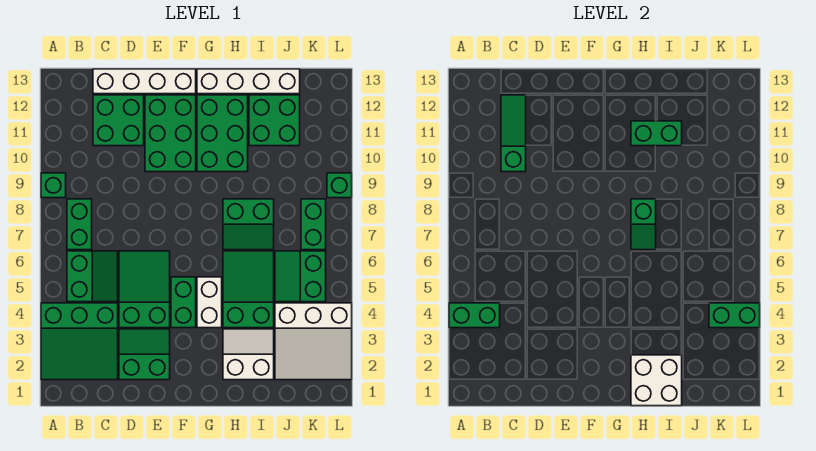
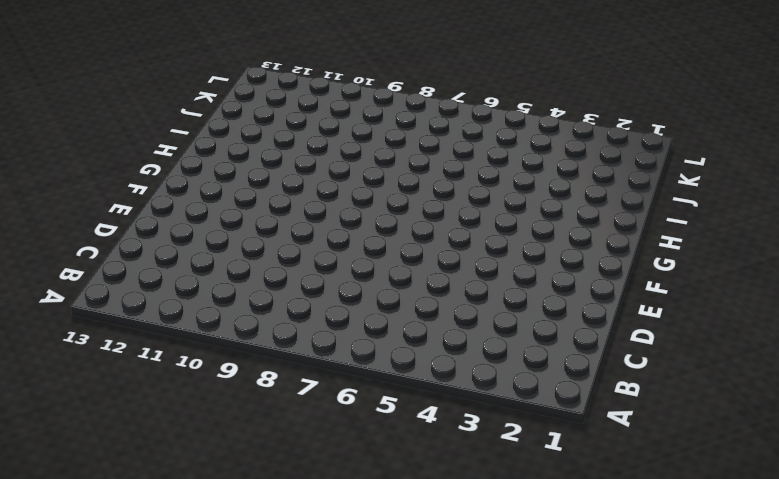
none -> green slope A2:C4 level 1 top 4
none -> green brick A9 level 1
none -> green slope B5:C6 level 1 top B

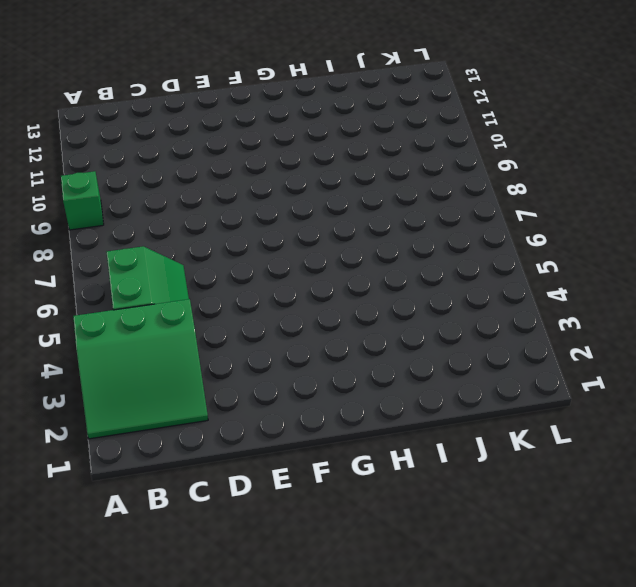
none -> green brick B7:B8 level 1
none -> green brick C11:D12 level 1
none -> white brick C13:F13 level 1

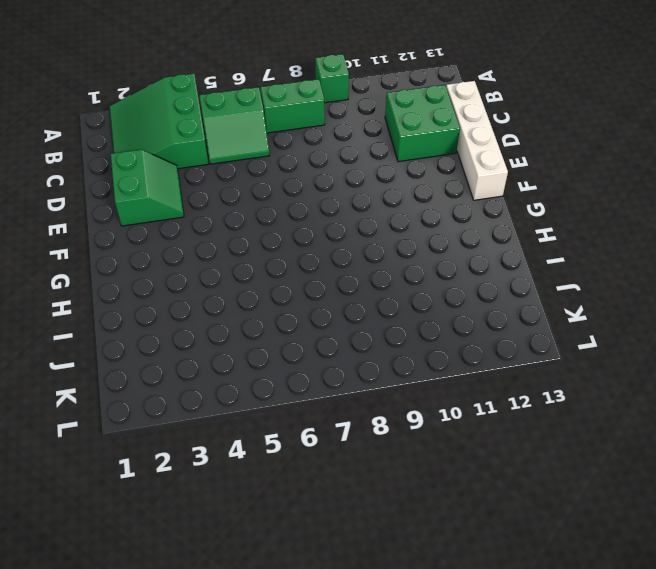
none -> green slope D4:E6 level 1 top 4
none -> green brick E10:F12 level 1
none -> green brick F4:F5 level 1

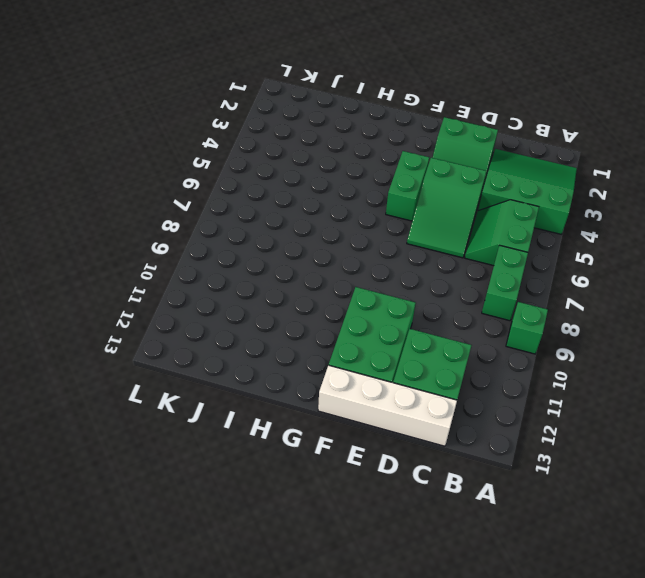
none -> white brick G4:G5 level 1
none -> green brick G10:H12 level 1
none -> white brick G13:J13 level 1

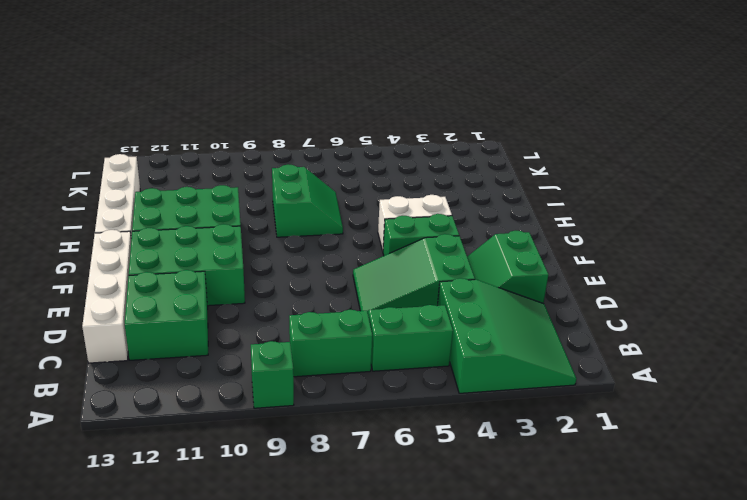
none -> white slope H2:I3 level 1 top 2
none -> green slope H4:I6 level 1 top 4
none -> green brick I11:J12 level 1

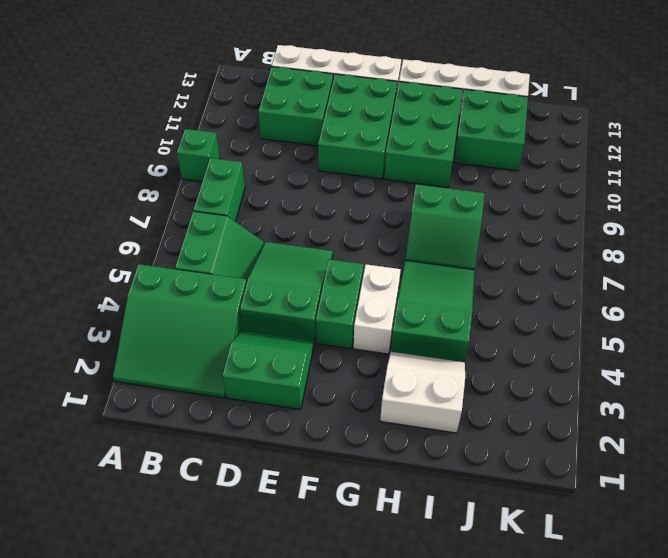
none -> white slope J2:L4 level 1 top 4
none -> green slope J5:K6 level 1 top K
none -> green brick K7:K8 level 1

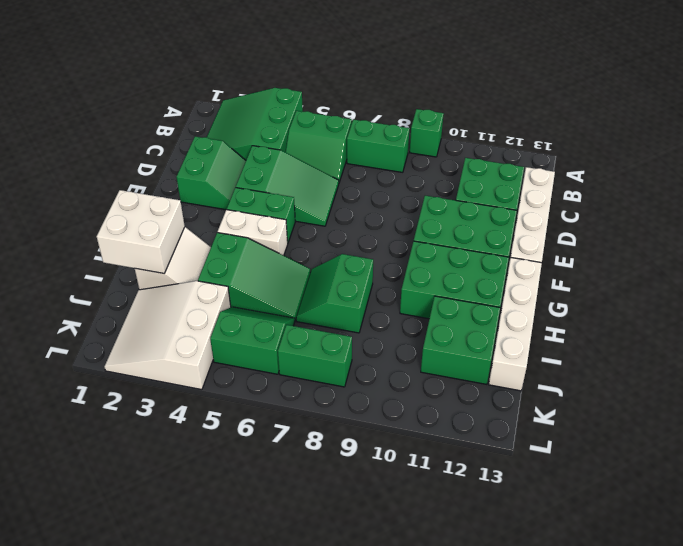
none -> green brick L9 level 1
none -> green brick A4:B4 level 2
none -> green slope C10:C12 level 2 top 10

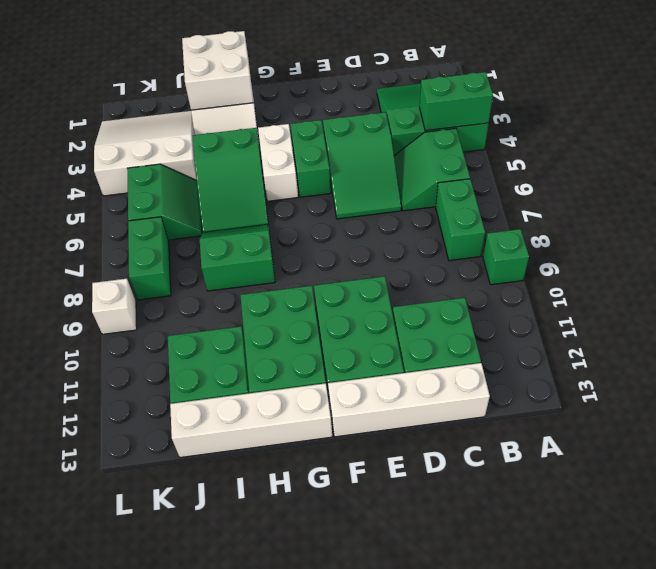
white brick L9 level 1 -> green brick L9 level 1
none -> green slope D2:E3 level 1 top 2
none -> green slope C10:C12 level 2 top 10
none -> green slope H7:H8 level 2 top 8

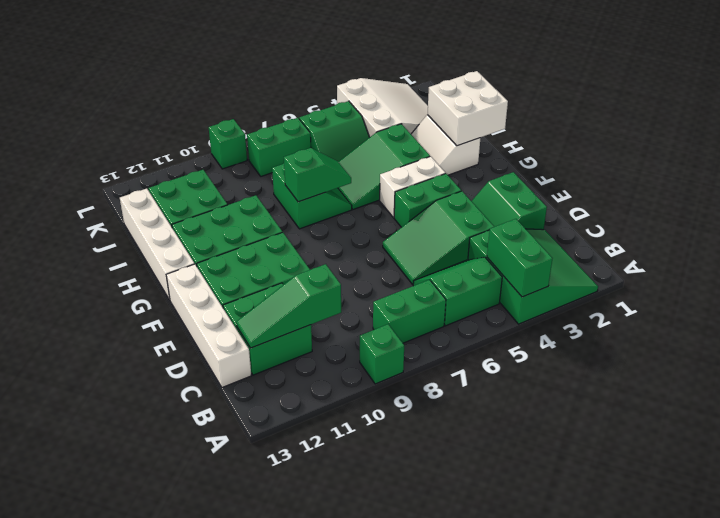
none -> green brick H11:I11 level 2
none -> green brick K4:L4 level 2

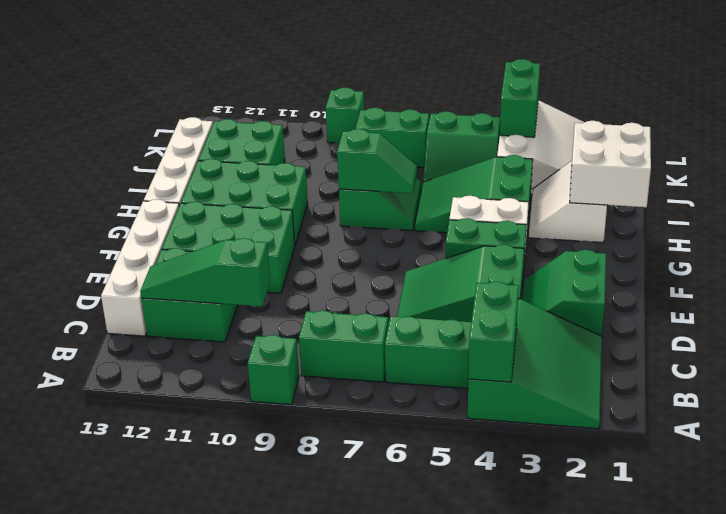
none -> green brick H11:I11 level 2

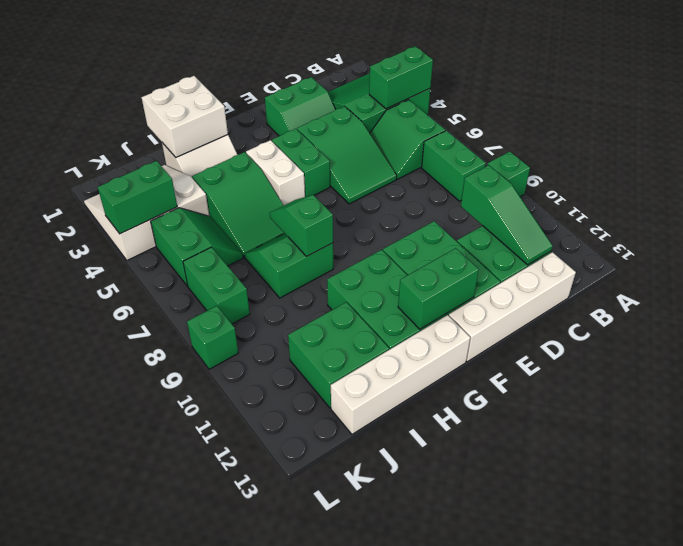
green brick F12:G12 level 2 -> green brick H11:I11 level 2

